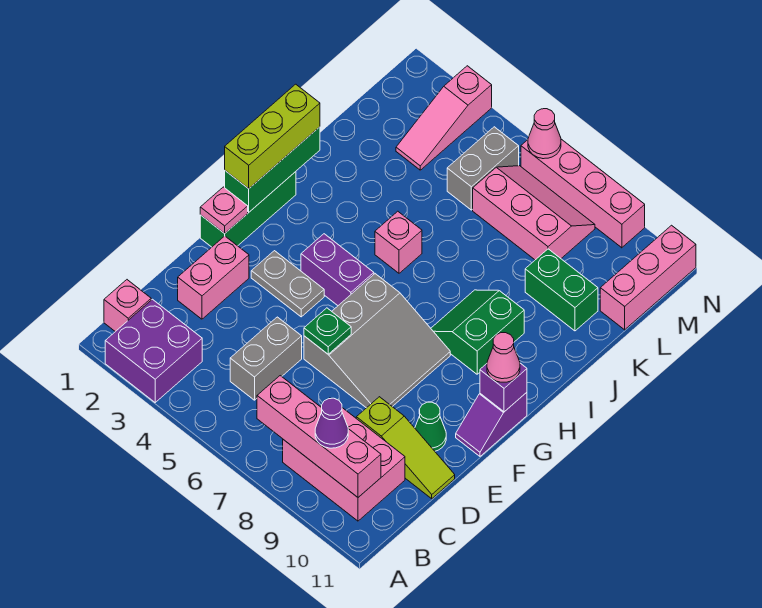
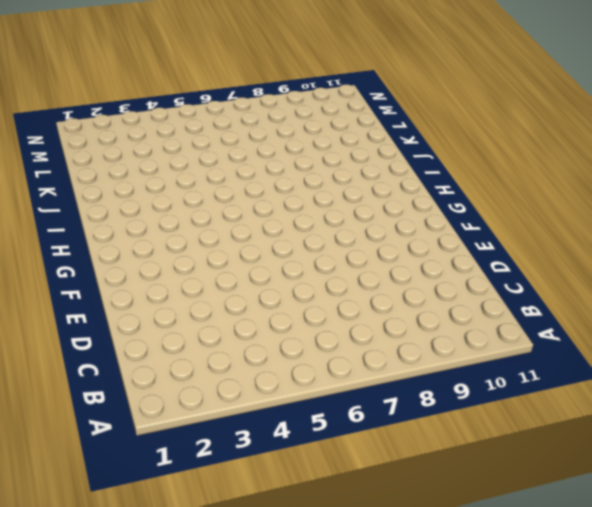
none -> purple brick A2:B3 level 1
none -> pink brick B1 level 1
none -> pink brick B8:C10 level 1

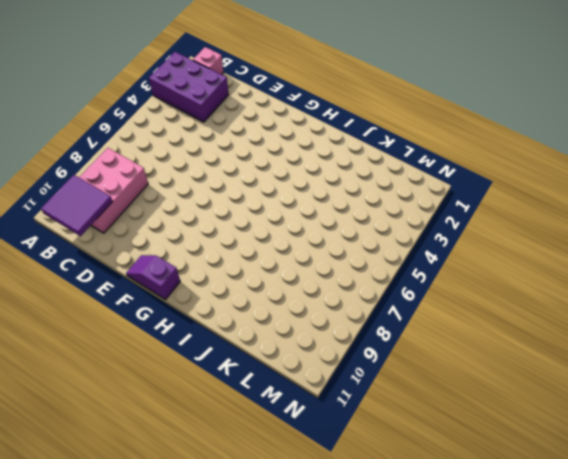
purple brick A2:C3 level 1 -> purple brick A2:B3 level 1
purple tile B10:C11 level 2 -> pink brick B7:B10 level 2
none -> grey brick C5:D5 level 1
none -> pink brick D2:E2 level 1
none -> lime slope D9:D11 level 1 top 9

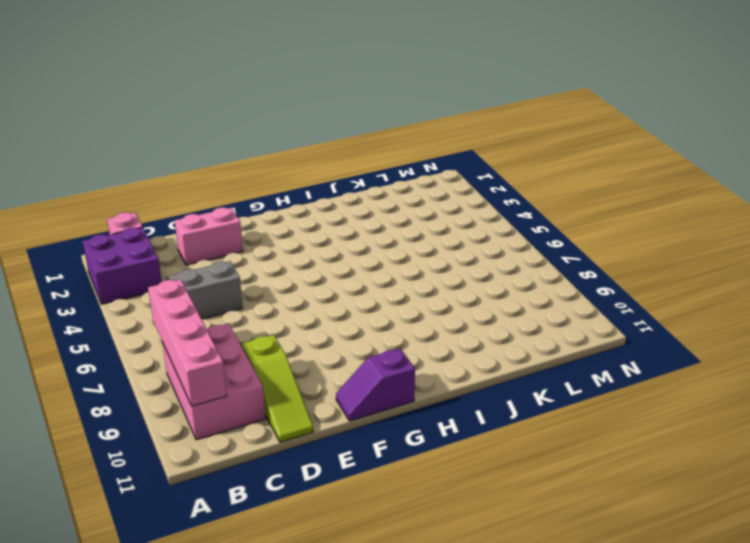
none -> grey slope E6:G8 level 1 top 6
none -> green cone E10 level 1
none -> green brick F1:H1 level 1

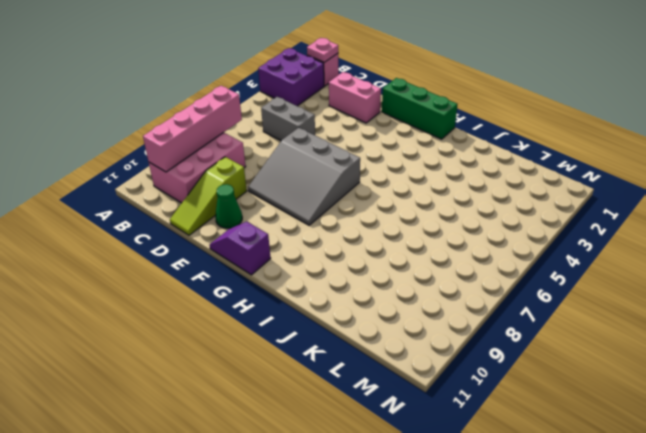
pink plate B1 level 2 -> pink plate F1 level 2
none -> grey plate F3:F4 level 1
none -> purple brick G4:G5 level 1
none -> green slope H8:I9 level 1 top 9

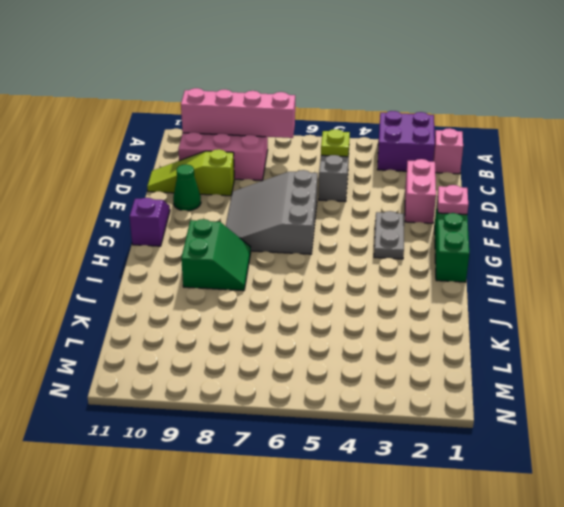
lime plate C5 level 2 -> none
grey plate F3:G3 level 1 -> grey plate F3:F4 level 1
none -> purple brick G4:G5 level 1
none -> pink brick I5 level 1
none -> green brick K9:K10 level 1

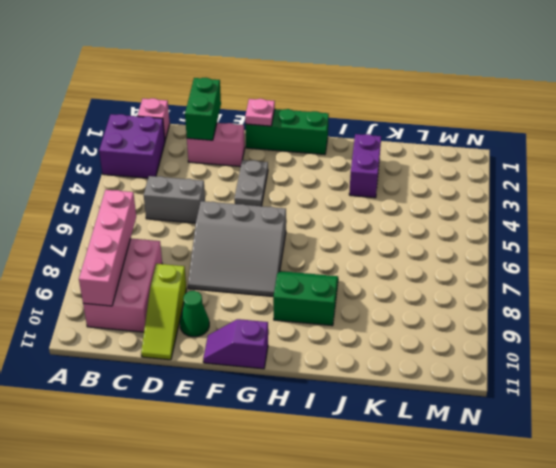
green brick D1:D2 level 2 -> green brick K9:K10 level 1
purple brick J2:J3 level 1 -> purple brick G4:G5 level 1
none -> pink brick I5 level 1
none -> pink slope L3:N3 level 1 top N
none -> grey brick L5:M5 level 1

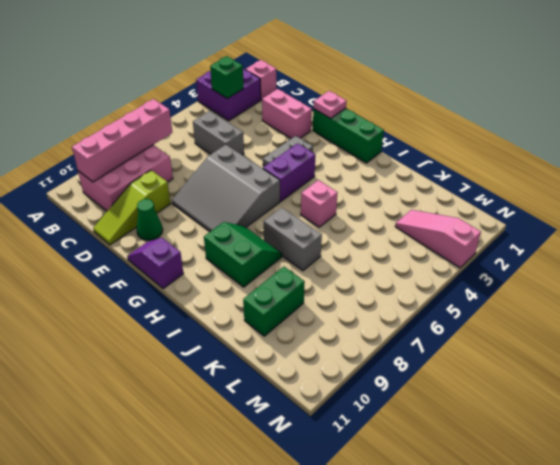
green brick B3 level 2 -> none
grey brick I7:J7 level 1 -> grey brick L5:M5 level 1
none -> pink slope L6:M8 level 1 top L
none -> pink brick L11:N11 level 1
none -> pink brick N6:N9 level 1

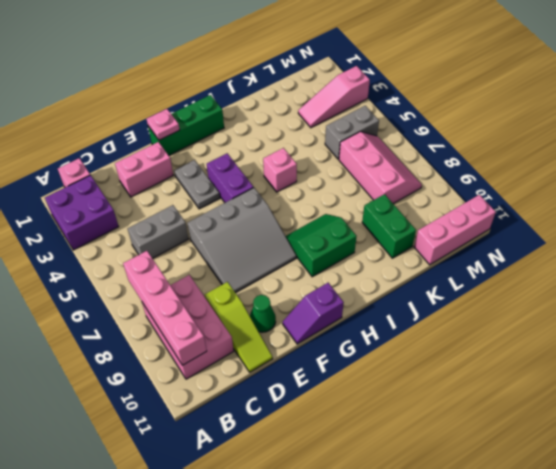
none -> pink brick N6:N9 level 1
none -> green plate E6 level 2
none -> green brick G1:I1 level 2

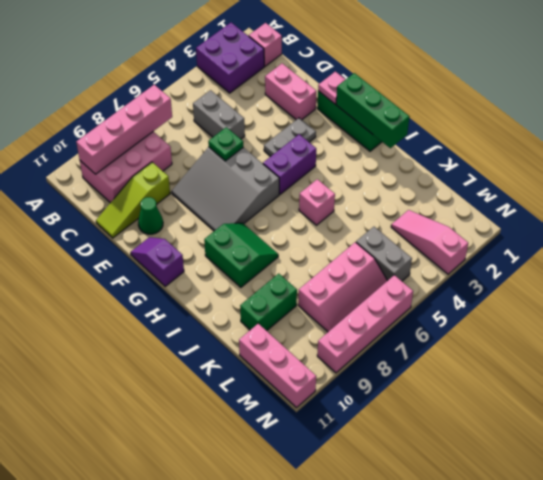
none -> purple brick G11 level 2
none -> pink cone N6 level 2
none -> purple cone B9 level 3

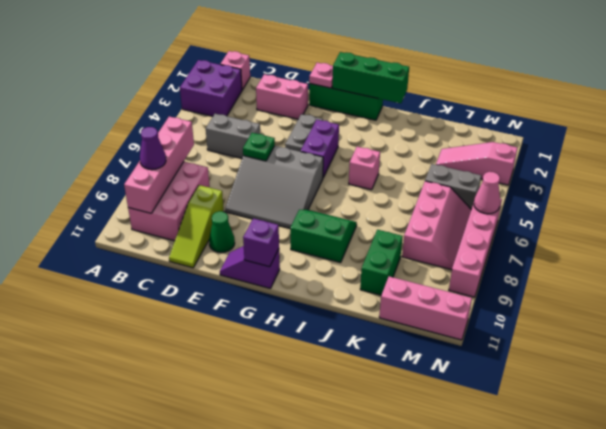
none -> lime brick G1:I1 level 3
none -> pink cone G11 level 3

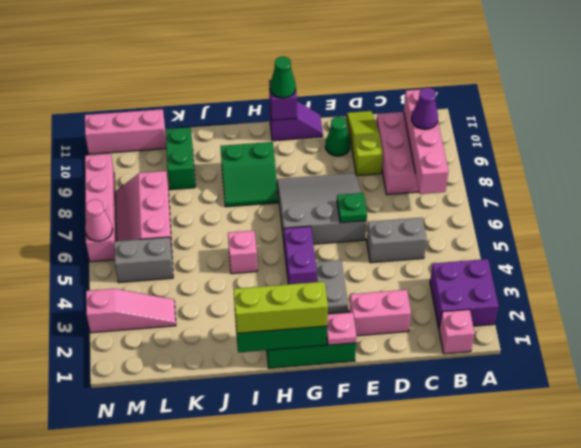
green cone G11 level 3 -> pink cone G11 level 3

